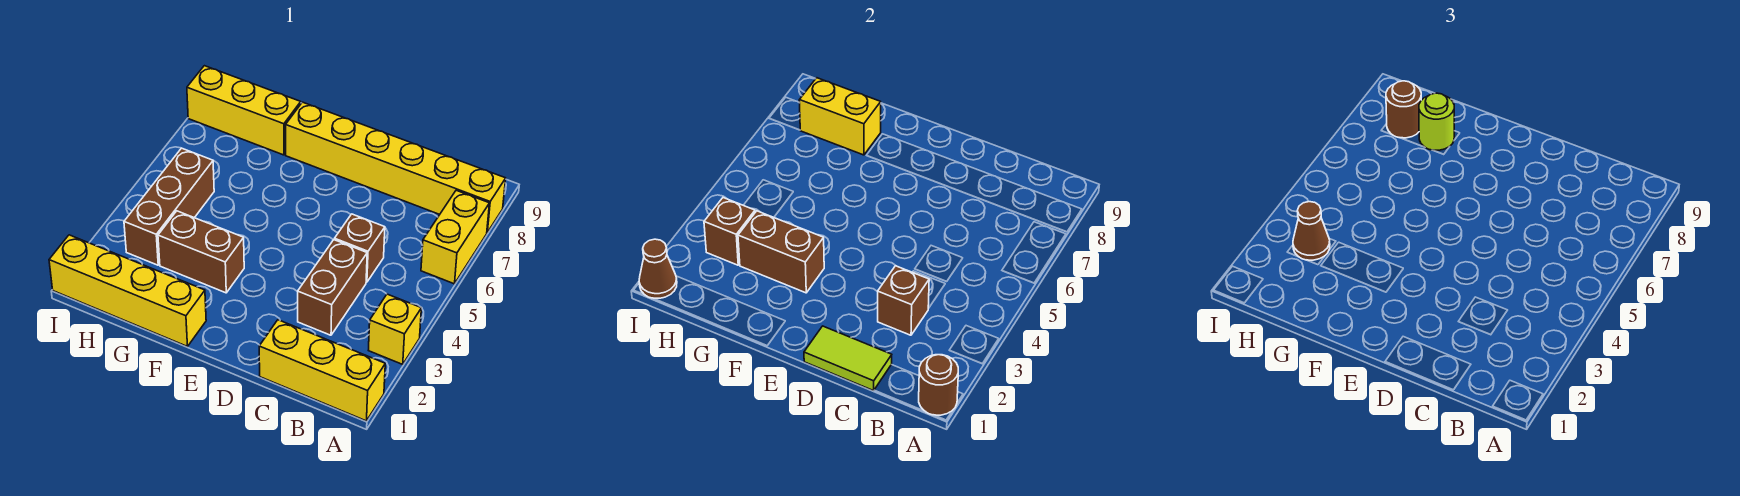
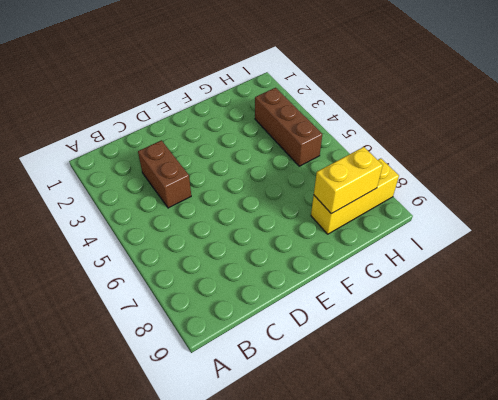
none -> yellow brick A1:C1 level 1
none -> yellow brick A3 level 1
none -> yellow brick A6:A7 level 1

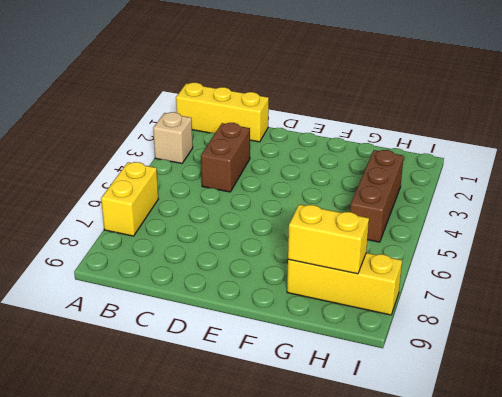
tan brick A3 level 1 -> yellow brick A3 level 1
none -> yellow brick A8:F8 level 1
none -> brown brick C5 level 1
none -> yellow brick F1:I1 level 1

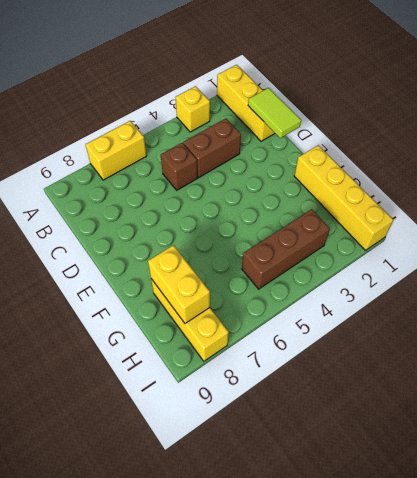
none -> yellow brick A8:F8 level 1
none -> brown brick F3:G3 level 1
none -> brown round brick A1 level 2

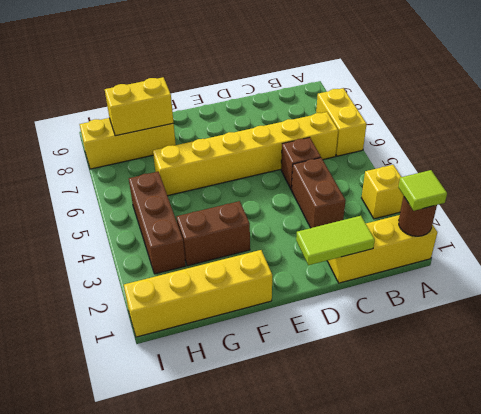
lime tile A1 level 3 -> none
yellow brick B6:G6 level 1 -> yellow brick A8:F8 level 1
none -> brown brick C3 level 2
none -> brown brick F3:G3 level 2
none -> brown brick H3 level 2

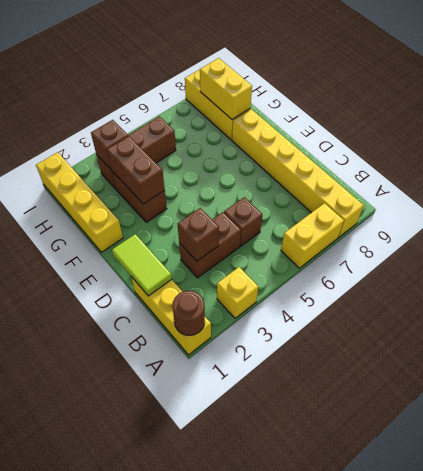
none -> brown cone I1 level 2
none -> lime round brick G8 level 3
none -> brown cone H3 level 3

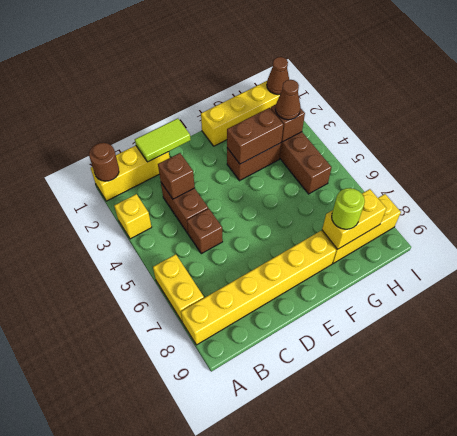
none -> brown round brick H8 level 3

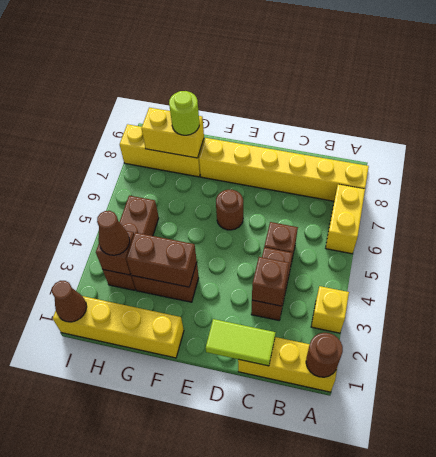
brown round brick E6 level 1 -> brown round brick H8 level 3

